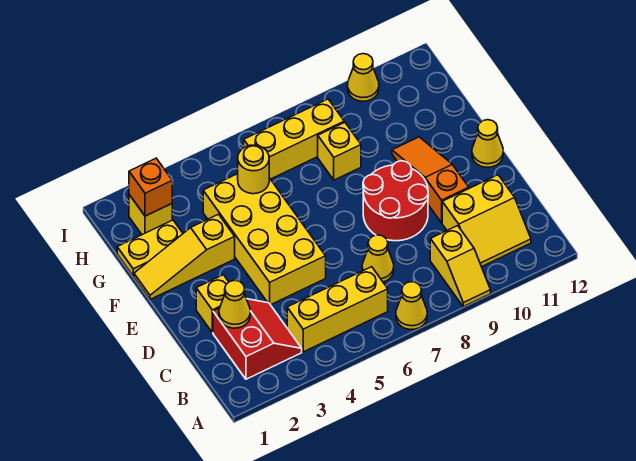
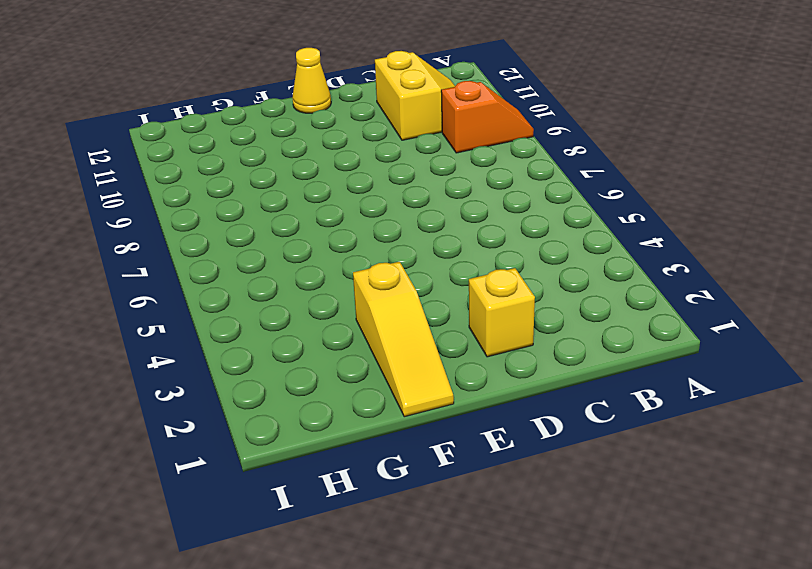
orange slope A9:B9 level 1 top B -> yellow slope A9:B9 level 1 top B
none -> yellow cone A7 level 1
none -> red slope B2:C3 level 1 top 2
none -> yellow brick B4:B6 level 1

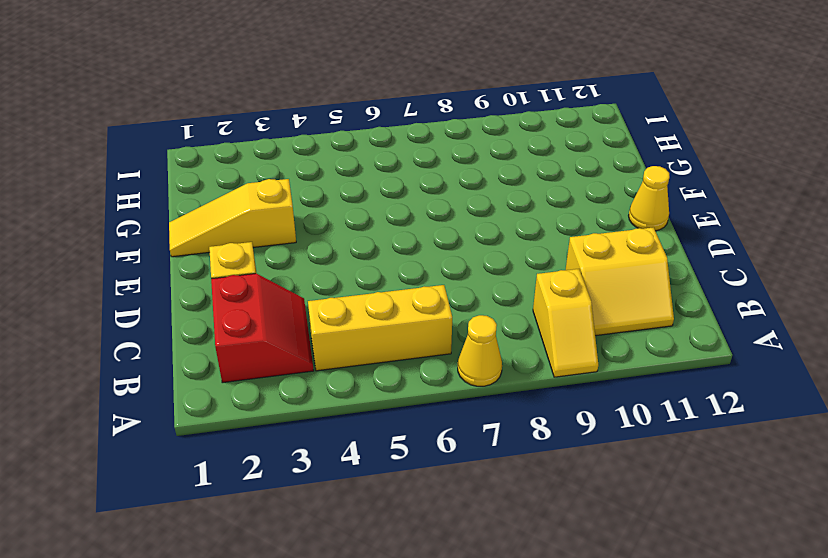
none -> yellow cone C7 level 1
none -> yellow brick D4:G5 level 1
none -> red round brick D8:E9 level 1

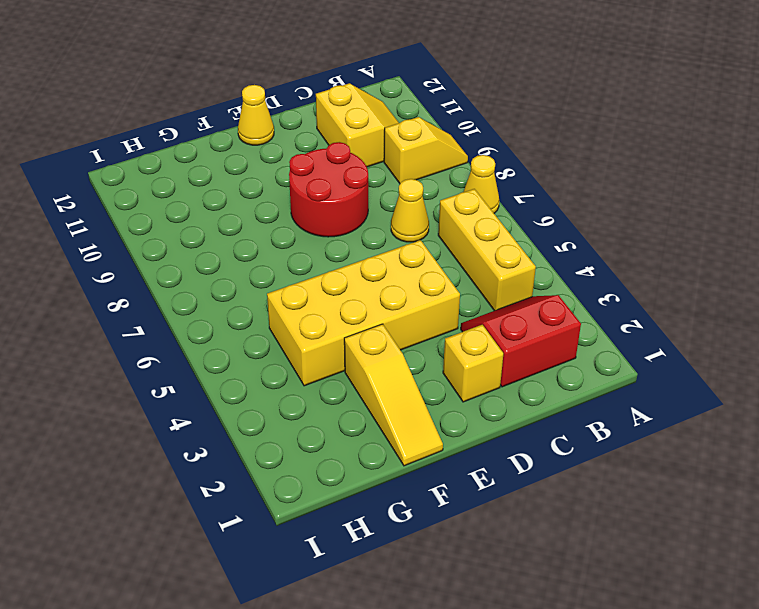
none -> orange slope D10:F10 level 1 top D
none -> yellow plate G1:G2 level 1
none -> yellow brick G8 level 1

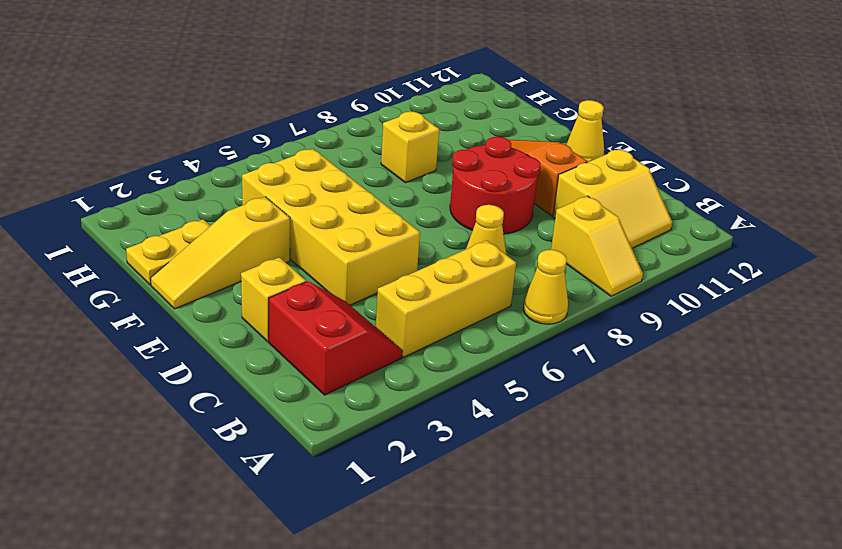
none -> yellow brick H2 level 1
none -> yellow brick H6:H8 level 1
none -> yellow cone I10 level 1

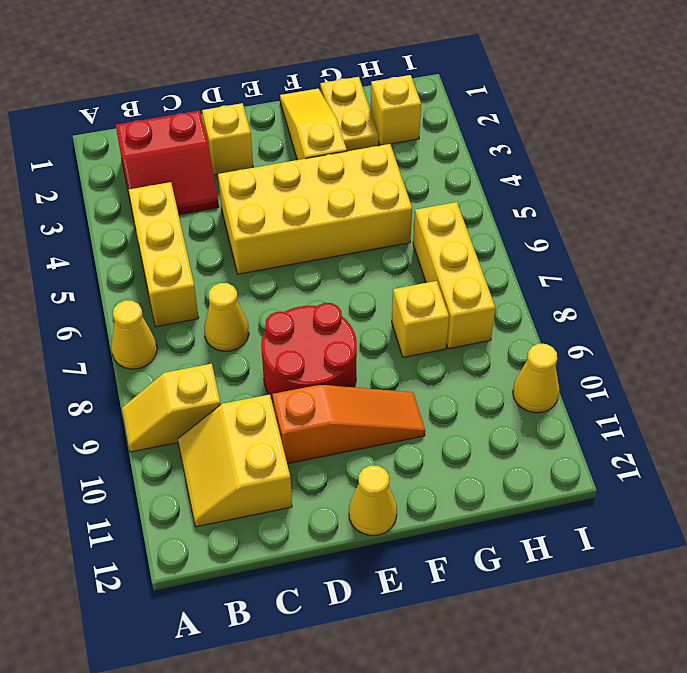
none -> yellow cone C2 level 2
none -> yellow round brick G5 level 2
none -> orange brick H2 level 2

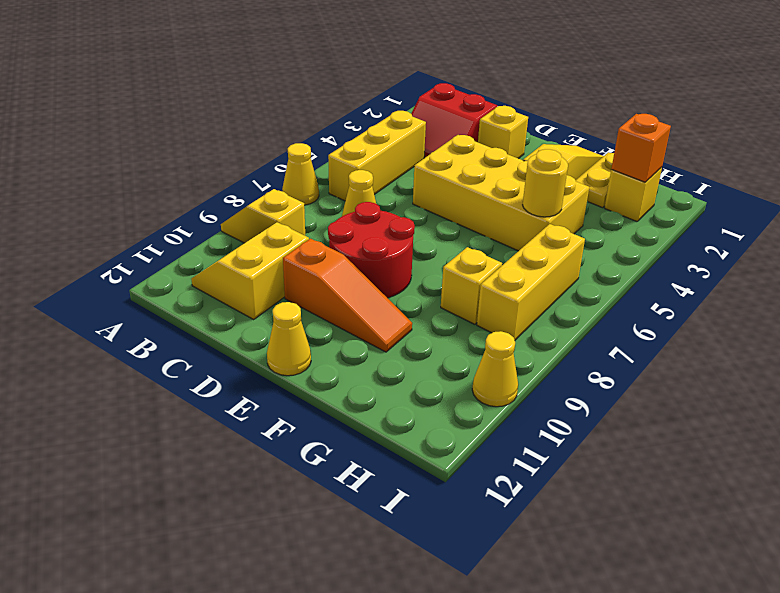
none -> yellow cone C2 level 2

